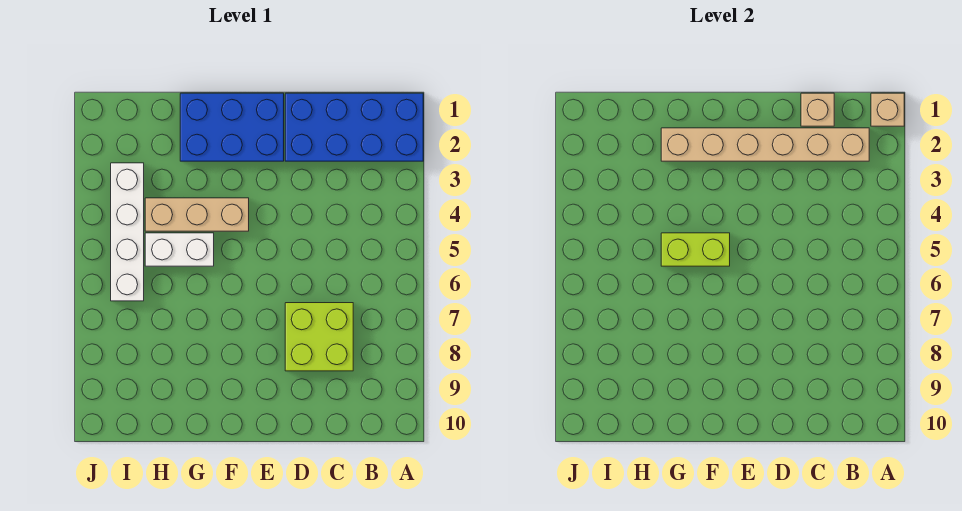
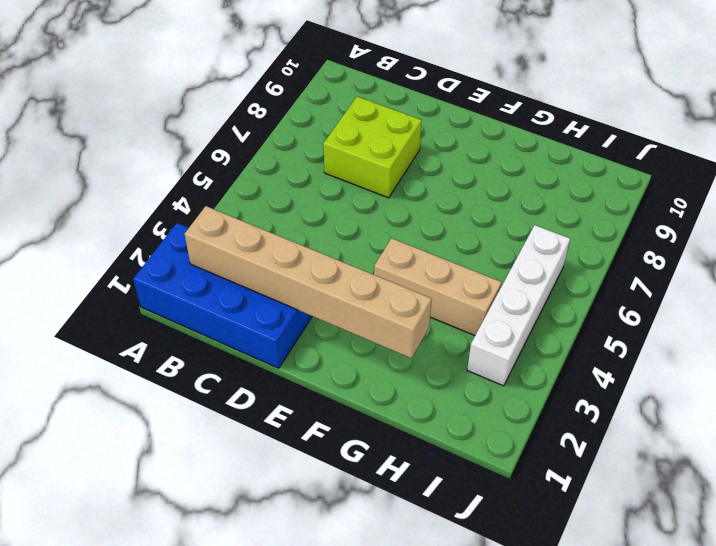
none -> blue brick E1:G2 level 1
none -> white brick G5:H5 level 1

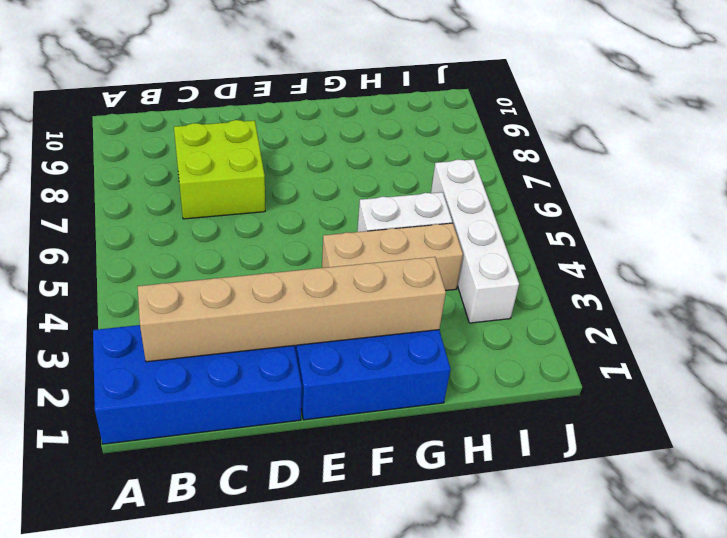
none -> tan brick A1 level 2
none -> tan brick C1 level 2

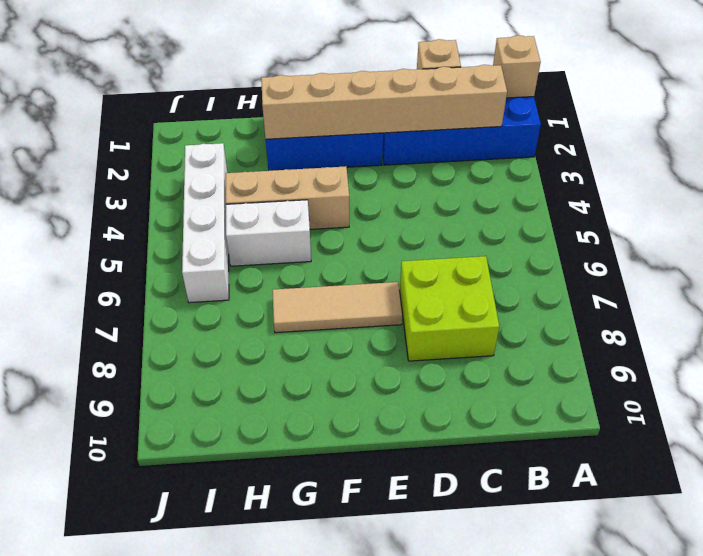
tan tile E7:G7 level 1 -> none
none -> lime brick F5:G5 level 2

